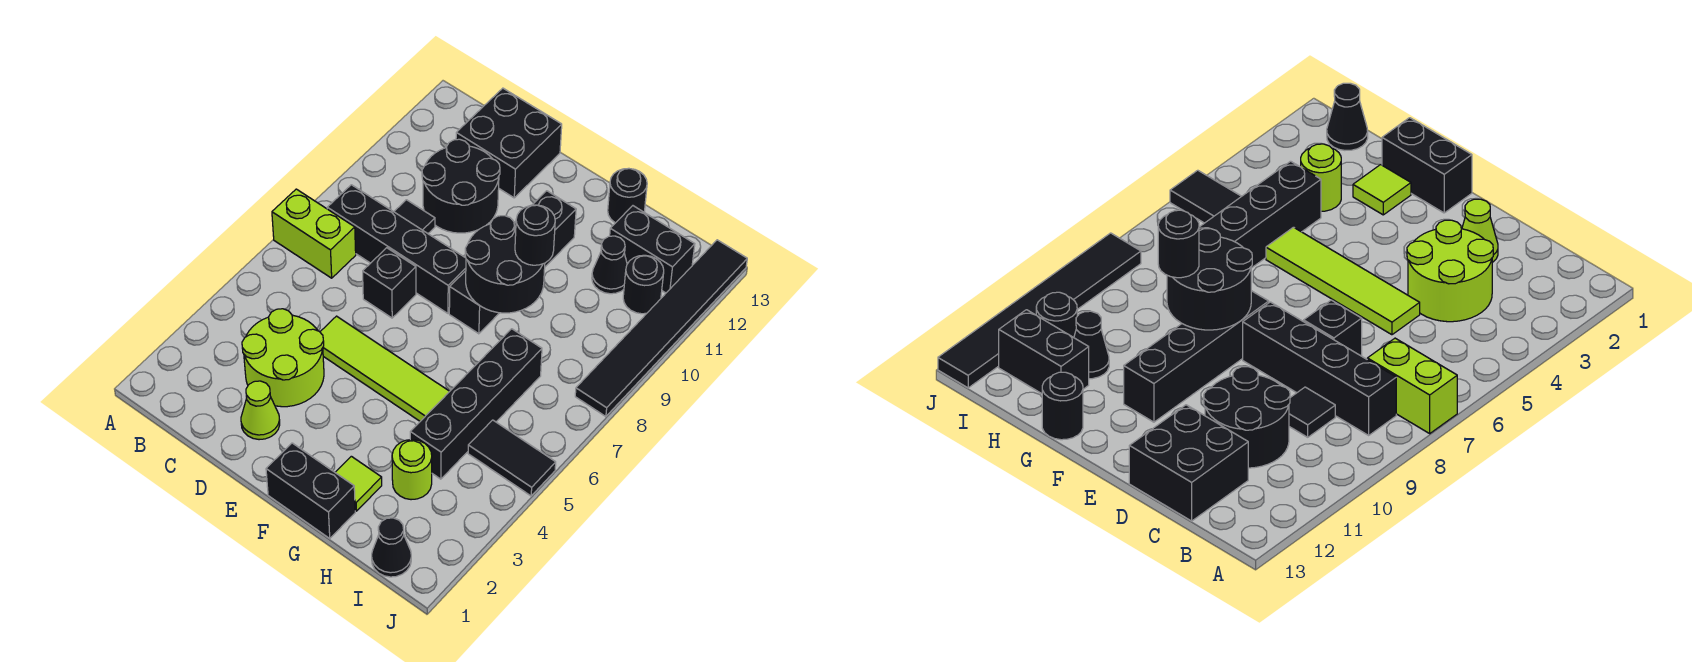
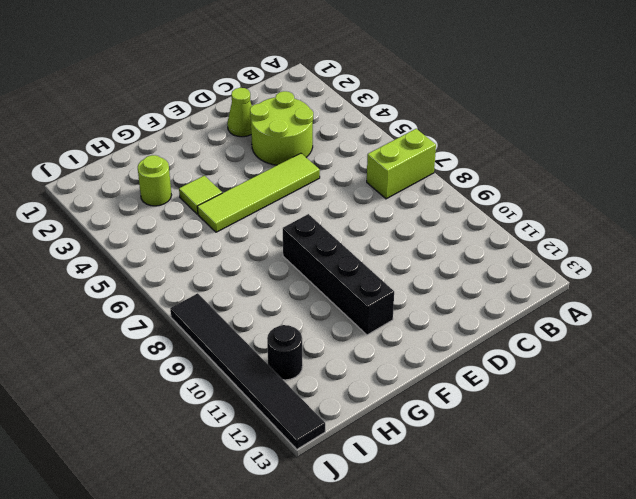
lime tile G4 level 1 -> lime tile G2 level 1
none -> black brick B8:E8 level 1
none -> black tile C9 level 1
none -> black round brick C10:D11 level 1

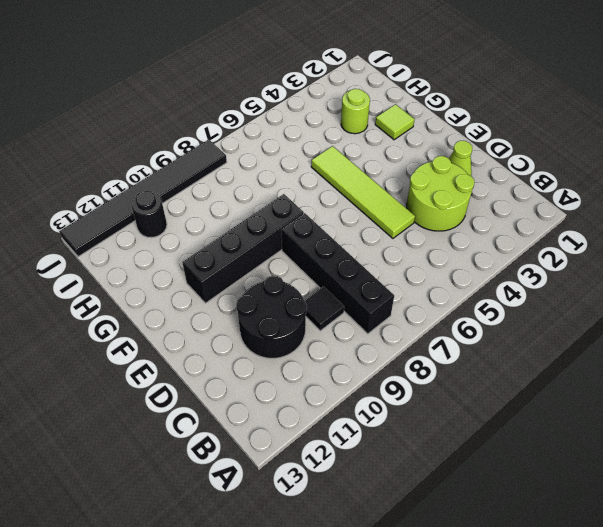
none -> lime brick A7:B7 level 1
none -> black brick C12:D13 level 1
none -> black brick D7 level 1

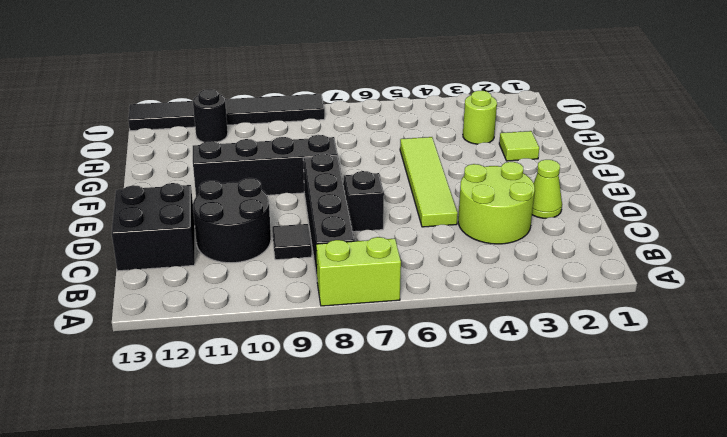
lime brick A7:A8 level 1 -> lime brick A7:B7 level 1
none -> black brick F1:G1 level 1
none -> black round brick G13 level 1
none -> black brick H4:H7 level 1

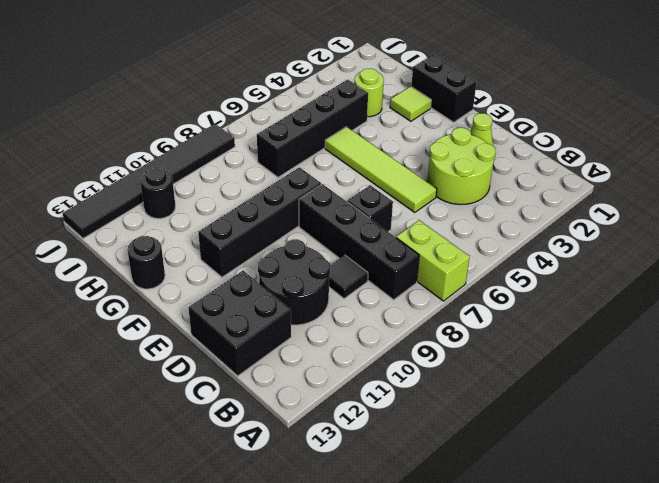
none -> black cone H11 level 1
none -> black brick H12:I12 level 1
none -> black cone I1 level 1

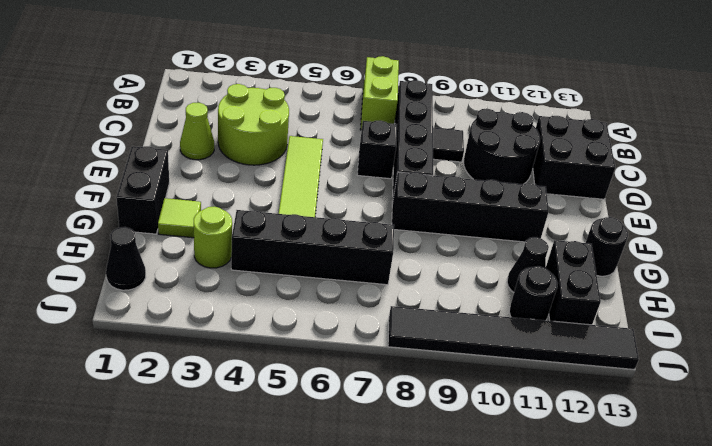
none -> black tile I5:J5 level 1
none -> black round brick F8:G9 level 2
none -> black round brick G9 level 3

